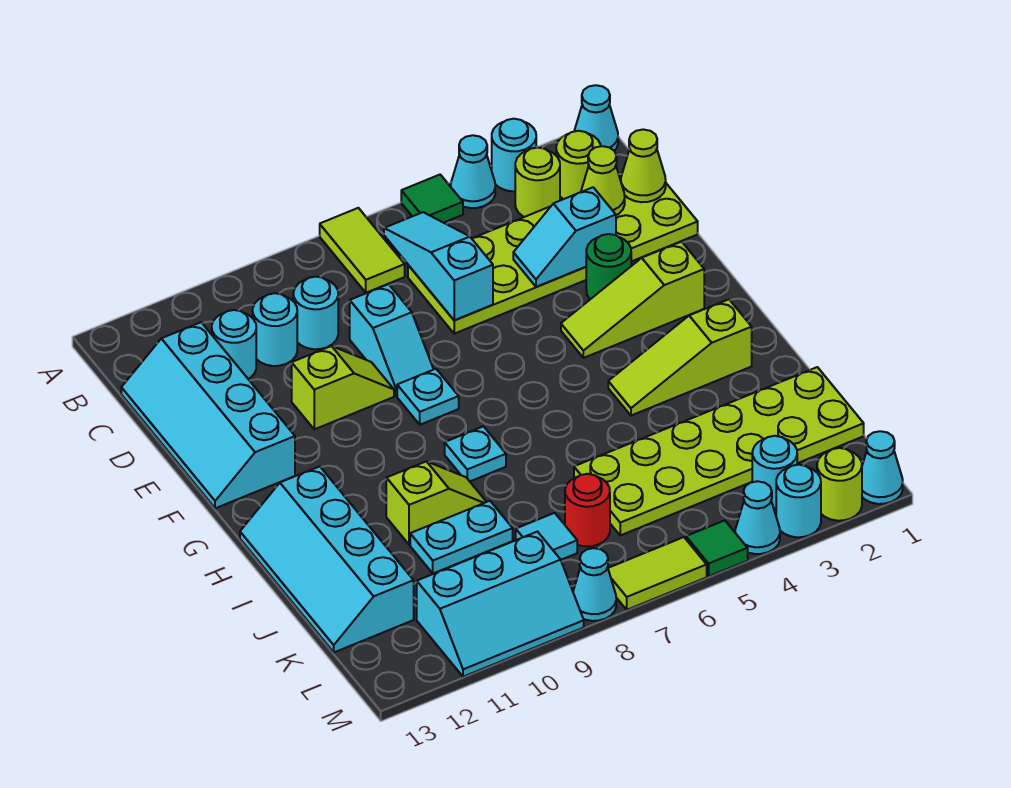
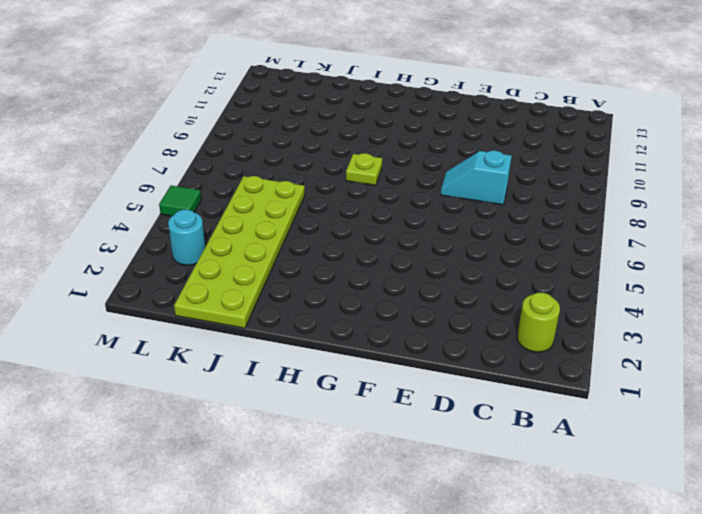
lime plate H8 level 1 -> cyan plate H8 level 1
none -> cyan cone A1 level 1
none -> cyan round brick A3 level 1
none -> cyan cone A4 level 1
none -> green tile A5 level 1

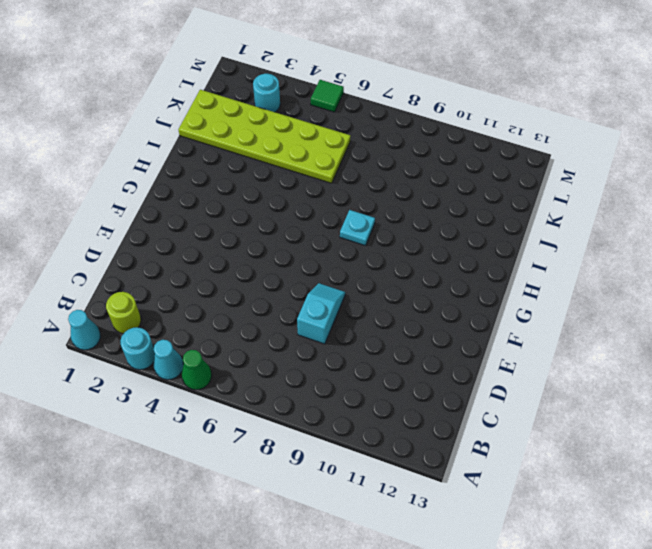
green cone A5 level 1 -> green tile A5 level 1
none -> lime tile A7:B7 level 1
none -> lime round brick B3 level 1
none -> lime plate C1:D6 level 1
none -> cyan round brick C9 level 1

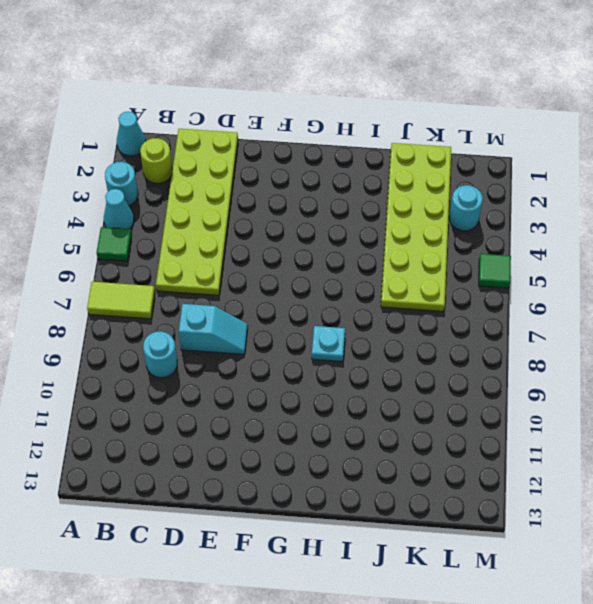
none -> lime round brick B3 level 1
none -> cyan round brick C10 level 1
none -> cyan round brick C11 level 1
none -> cyan slope C12:F13 level 1 top 12

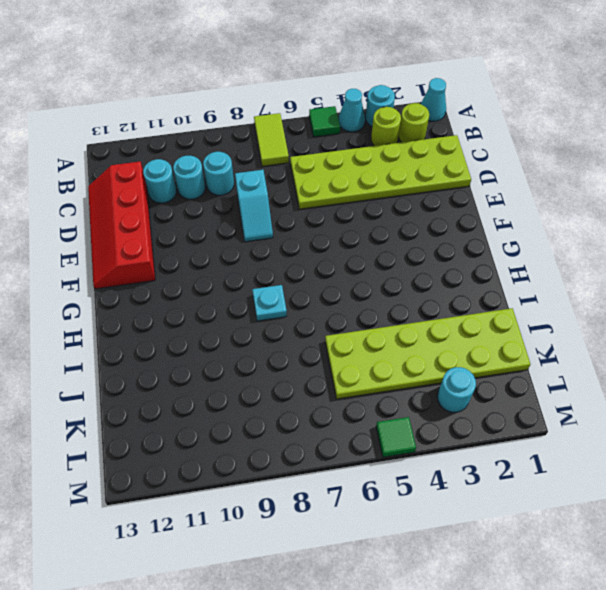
red slope C12:F13 level 1 top 12 -> cyan slope C12:F13 level 1 top 12
none -> green round brick E3 level 1
none -> lime slope E9:E10 level 1 top 10
none -> lime slope F2:F4 level 1 top 2
none -> cyan plate F8 level 1

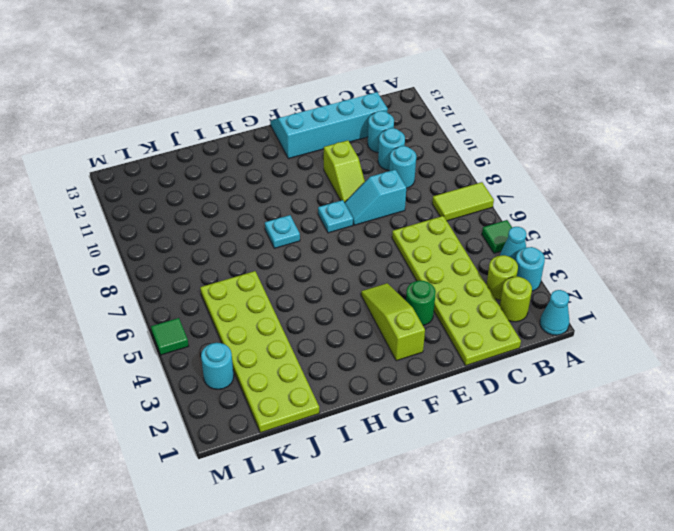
none -> lime slope H2:H4 level 1 top 2
none -> cyan slope H12:K13 level 1 top 12
none -> lime slope I9:I10 level 1 top 10
none -> cyan plate J9:J10 level 1

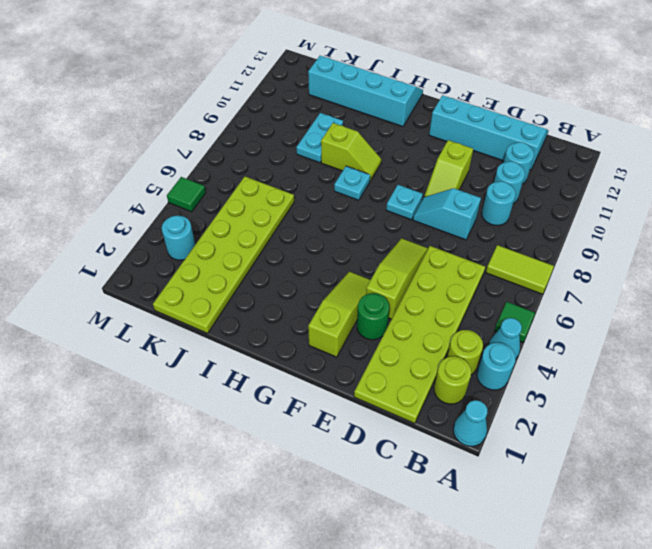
lime slope E4:E6 level 1 top 4 -> lime slope H2:H4 level 1 top 2
lime slope H9:I9 level 1 top I -> lime slope I9:I10 level 1 top 10
none -> red round brick K7 level 1
none -> cyan tile K8 level 1
none -> cyan slope L9:M11 level 1 top L
none -> cyan cone M1 level 1

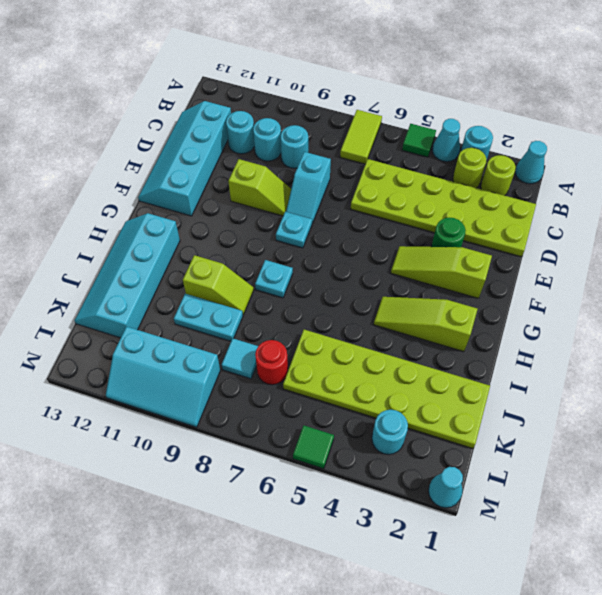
none -> lime round brick M2 level 1
none -> cyan round brick M3 level 1
none -> cyan cone M4 level 1
none -> lime tile M6:M7 level 1

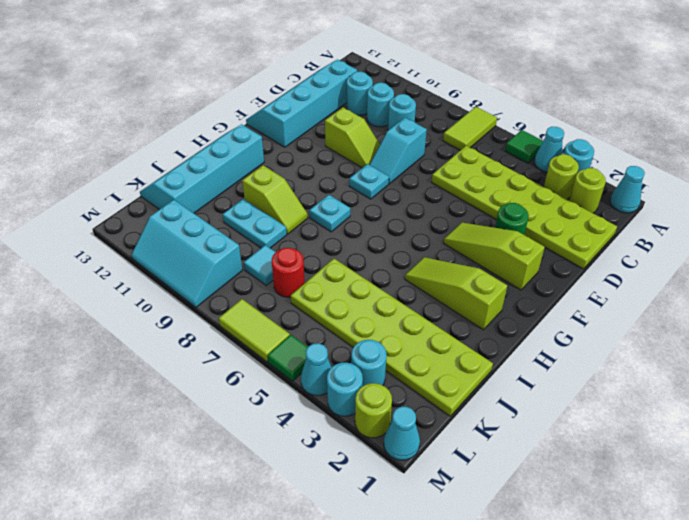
none -> cyan cone M8 level 1
none -> cyan slope B6:D6 level 2 top D
none -> lime cone C1 level 2
none -> lime cone C2 level 2

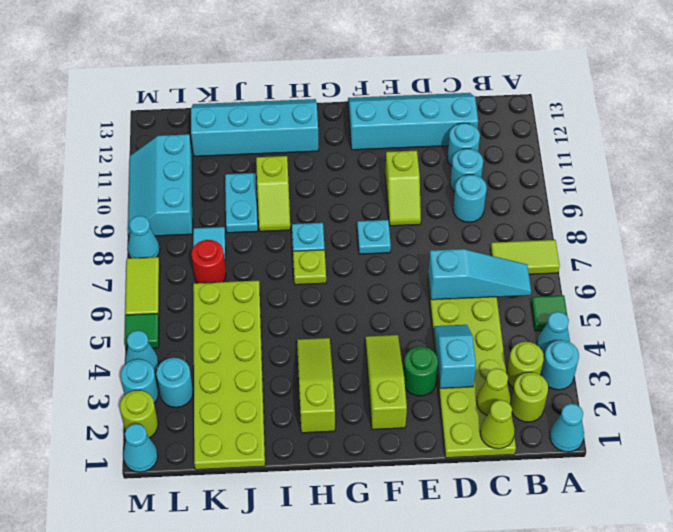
lime plate H7 level 1 -> none
none -> cyan slope D8:E8 level 1 top D

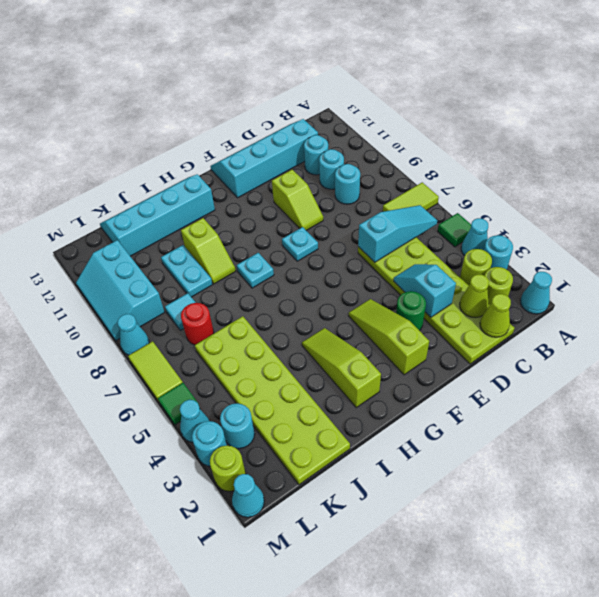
none -> cyan slope D8:E8 level 1 top D

